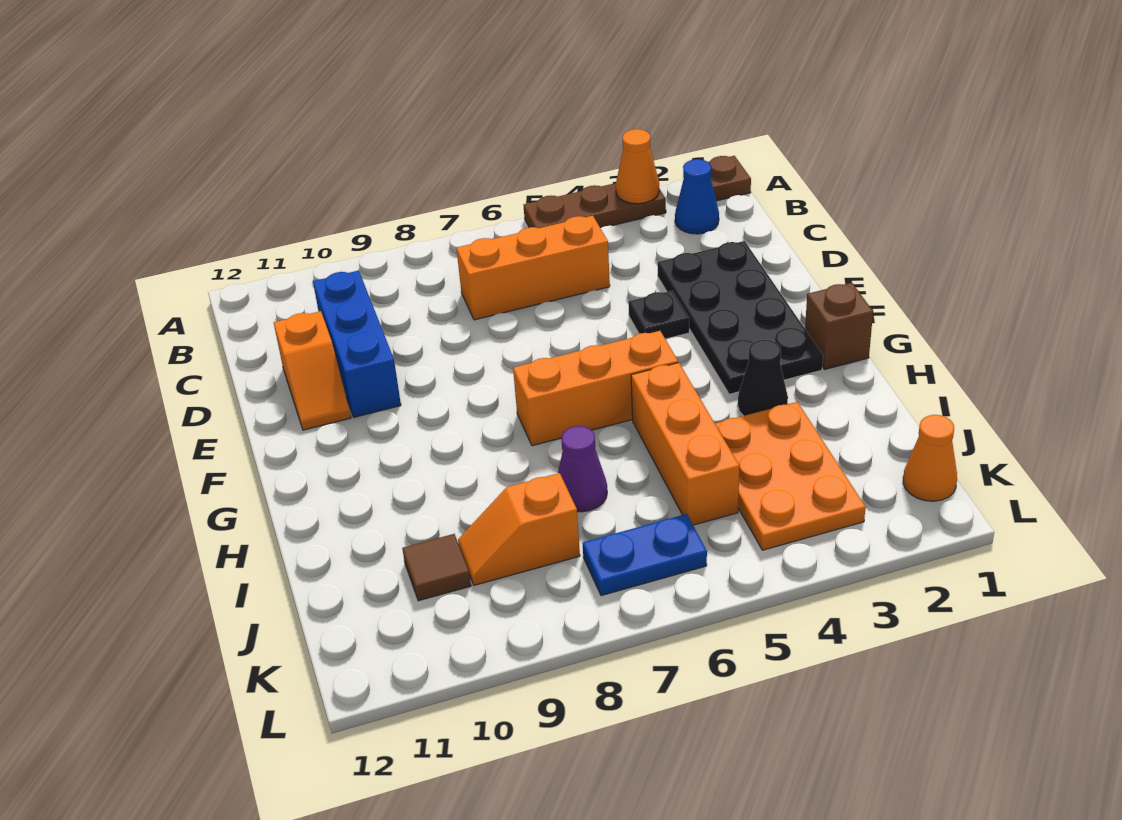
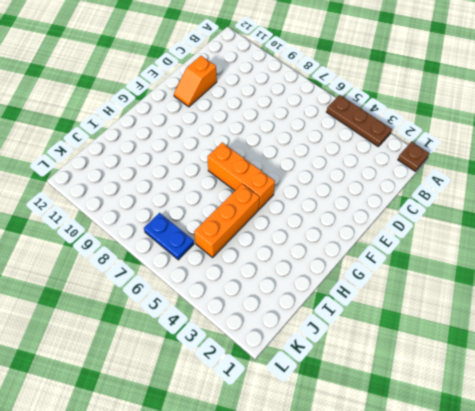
none -> blue cone B2 level 1
none -> orange brick C5:C7 level 1
none -> blue brick C10:E10 level 1

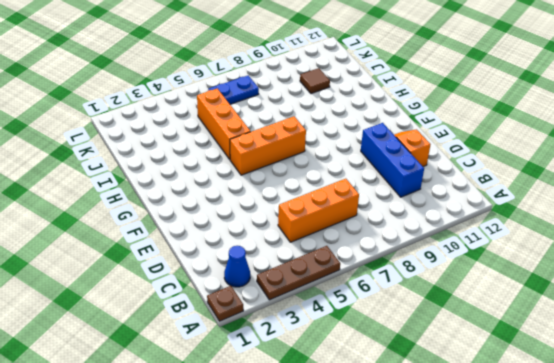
none -> black plate D2:G3 level 1
none -> black plate E4 level 1
none -> brown brick G1 level 1

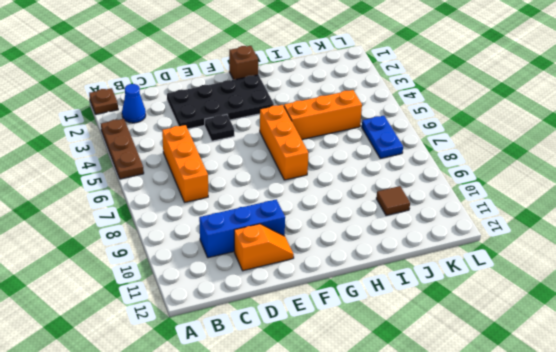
none -> black cone H3 level 1
none -> orange plate I3:K4 level 1
none -> purple cone I7 level 1

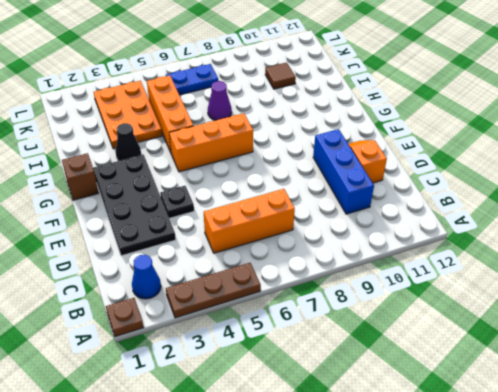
none -> orange slope J8:J9 level 1 top 8
none -> orange cone K1 level 1
none -> orange cone A3 level 2

